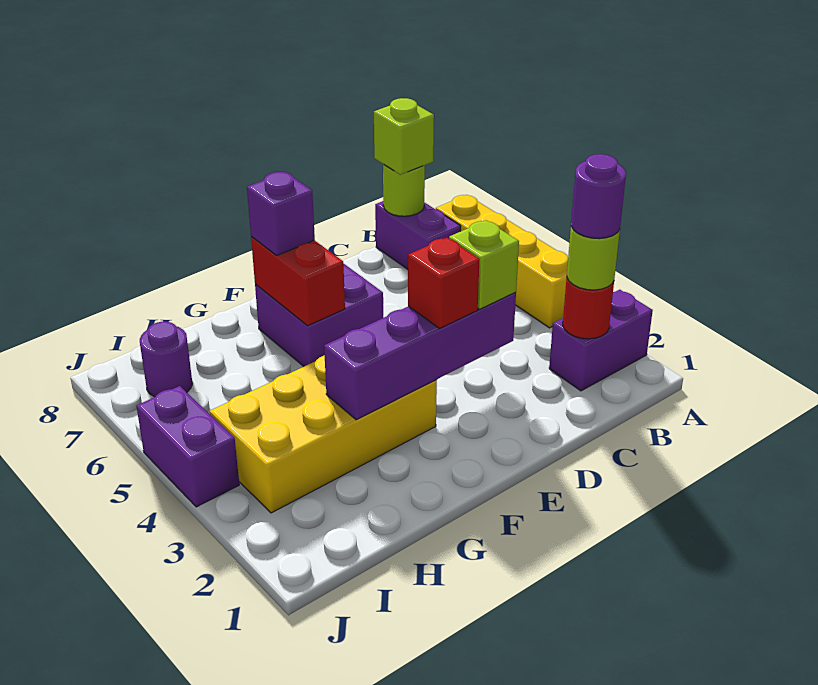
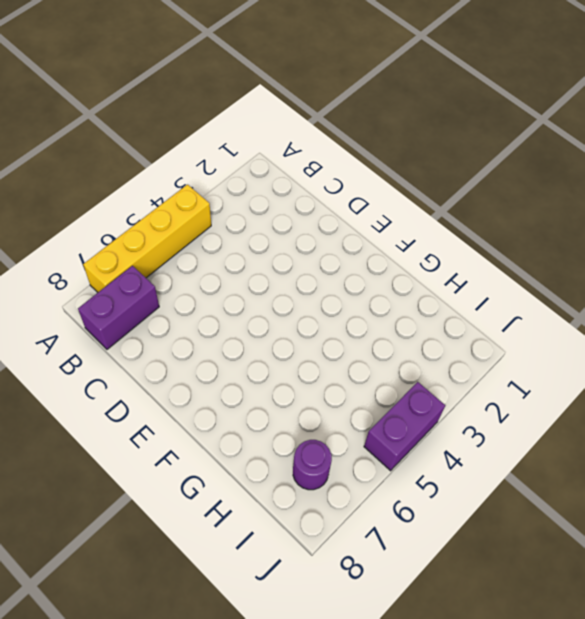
none -> purple brick A2:B2 level 1
none -> purple brick E6:F7 level 1
none -> yellow brick F3:I4 level 1

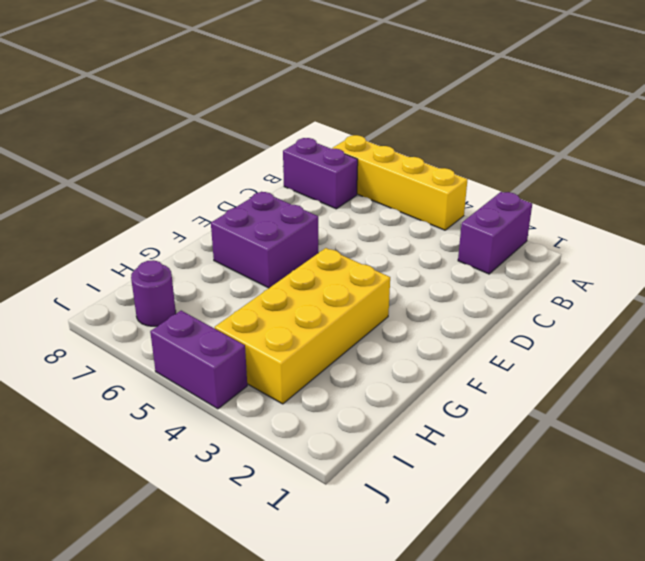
none -> red round brick B2 level 2
none -> lime round brick B8 level 2
none -> purple brick D3:G3 level 2

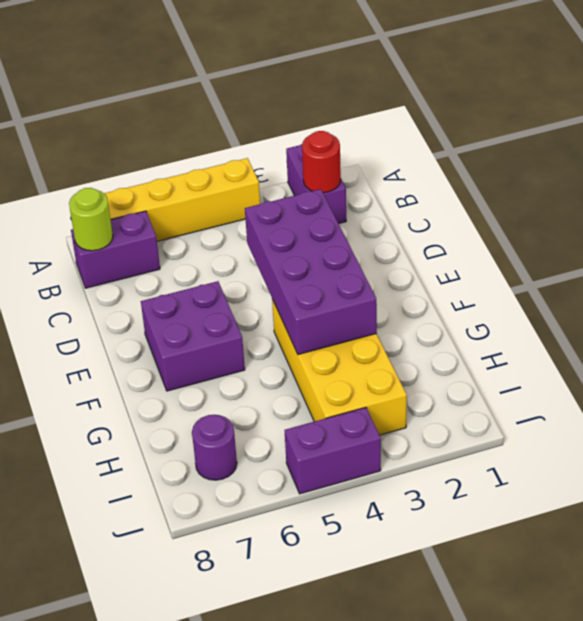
purple brick D3:G4 level 2 -> purple brick D3:G3 level 2
none -> red brick F6:F7 level 2
none -> lime round brick B2 level 3
none -> lime brick B8 level 3

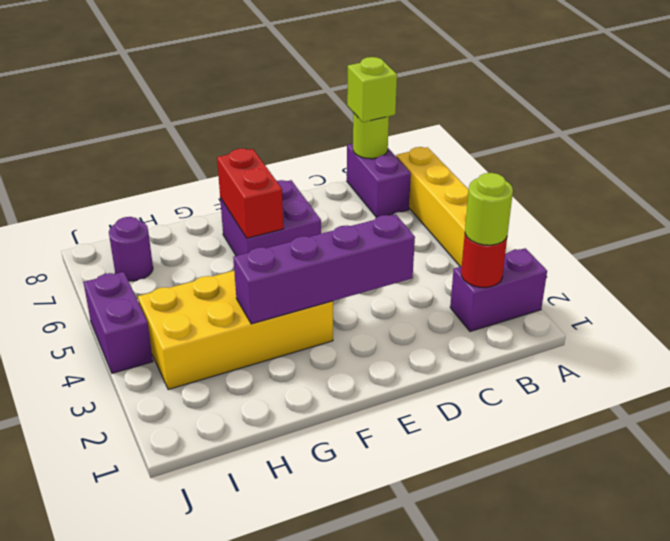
none -> lime brick D3 level 3
none -> red brick E3 level 3
none -> purple brick F7 level 3

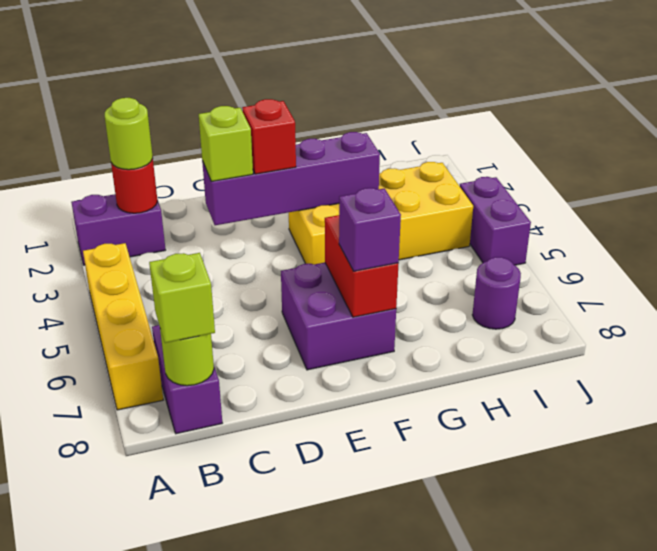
none -> purple round brick B2 level 4

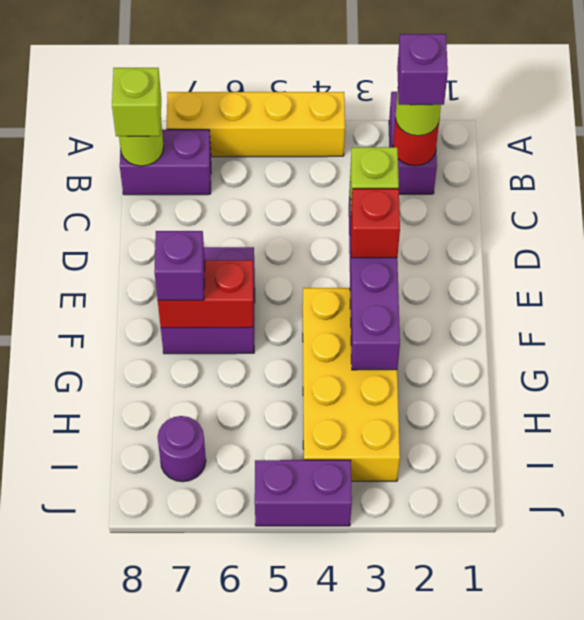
purple brick B2 level 4 -> purple round brick B2 level 4

